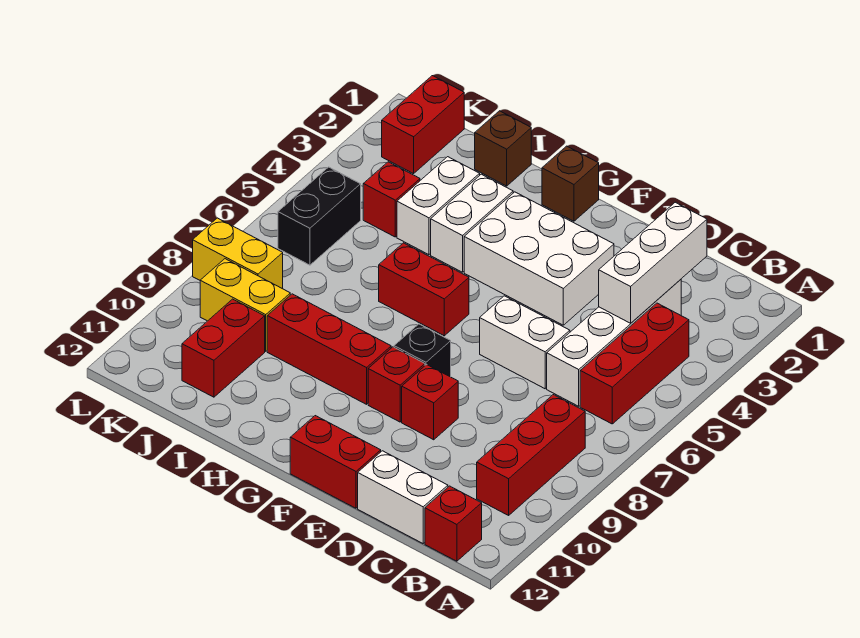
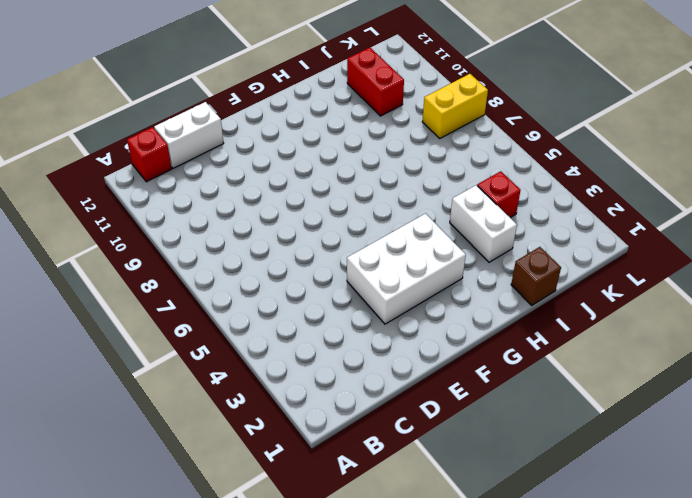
none -> red brick B4:B6 level 1
none -> red brick B8:B10 level 1
none -> white brick C3:C6 level 1

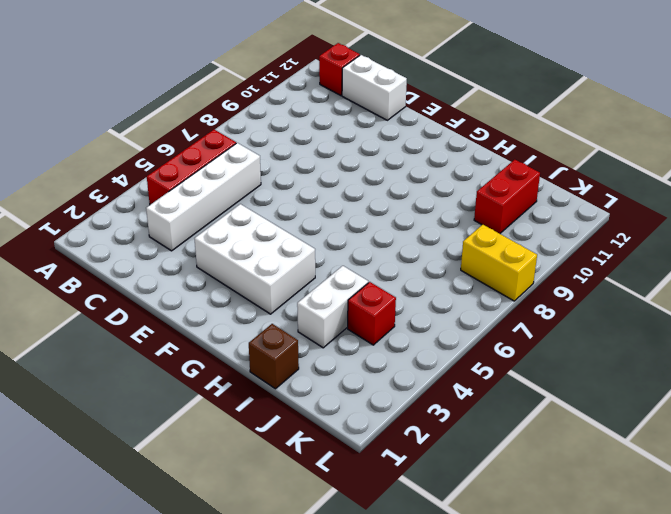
none -> red brick B8:B10 level 1
none -> white brick D6:E6 level 1
none -> red brick E9 level 1

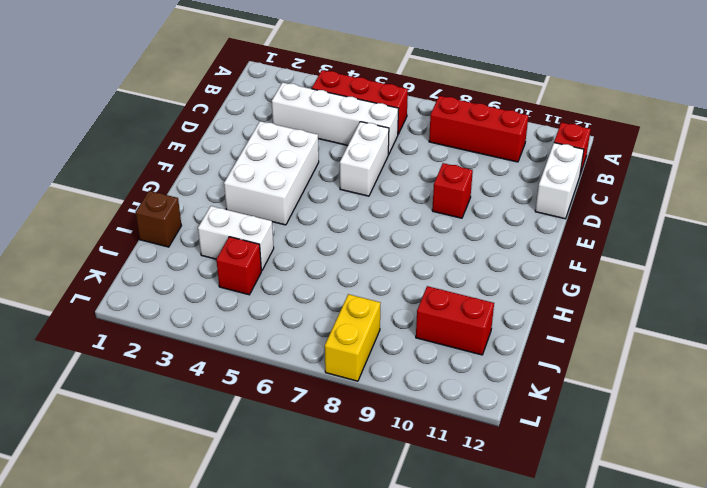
none -> red brick E12:F12 level 1
none -> black brick F8 level 1
none -> red brick F9 level 1

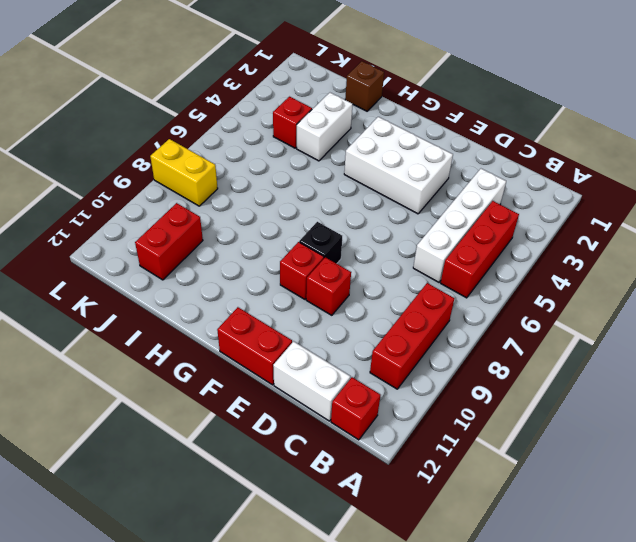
none -> white brick D6:E6 level 1
none -> brown brick G1 level 1
none -> red brick G6:H6 level 1

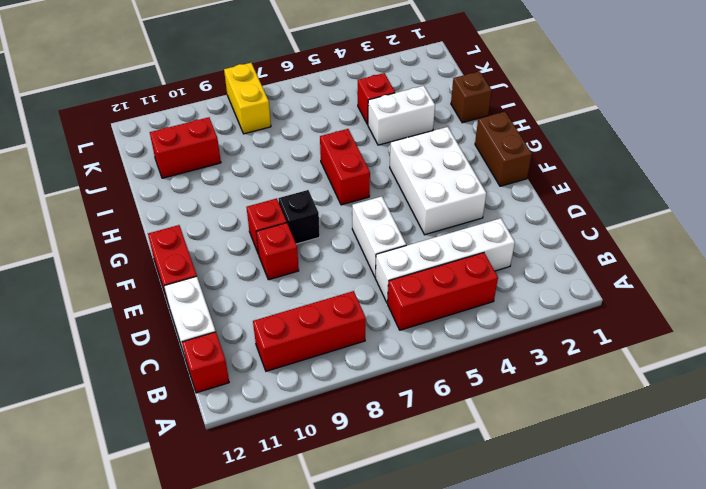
brown brick F1:G1 level 1 -> brown brick G1 level 1
none -> red brick G9:I9 level 1
none -> white brick H3:H4 level 1
none -> yellow brick J9:K9 level 1

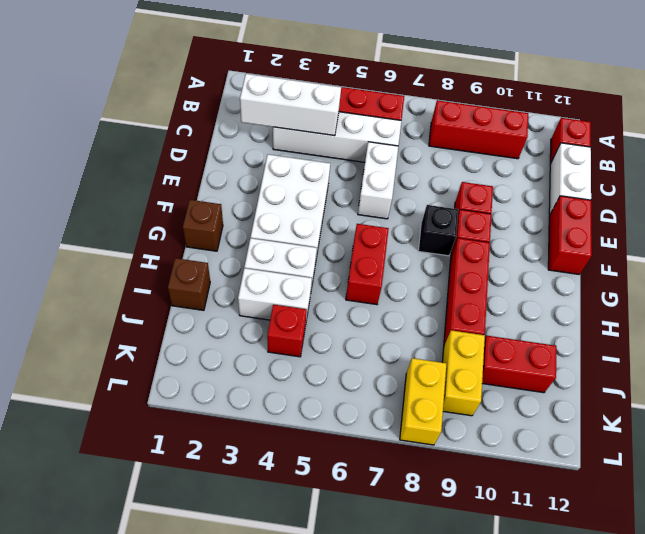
none -> red brick K1:K2 level 1
none -> black brick K5:K6 level 1

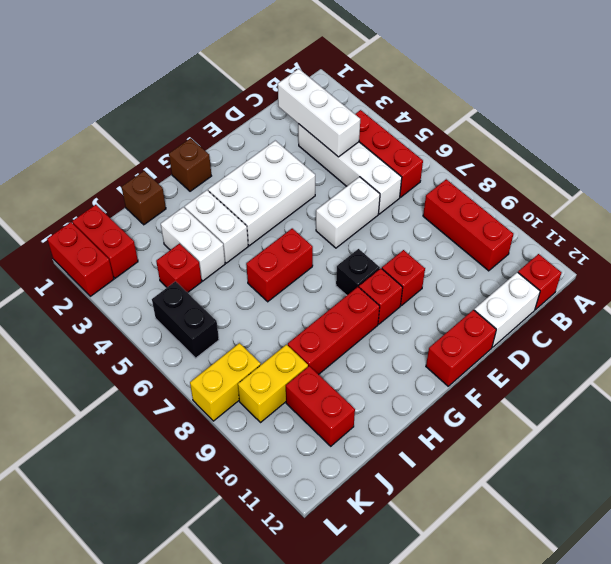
red brick L1:L2 level 1 -> none

